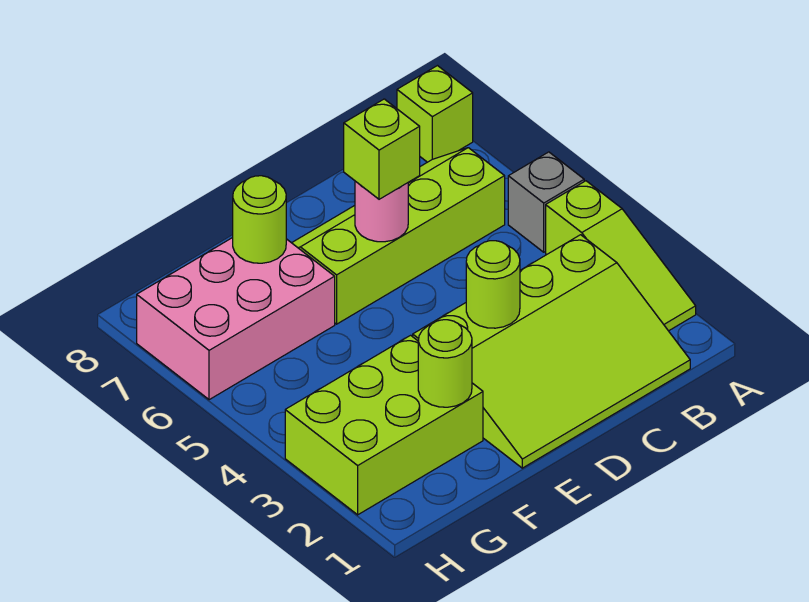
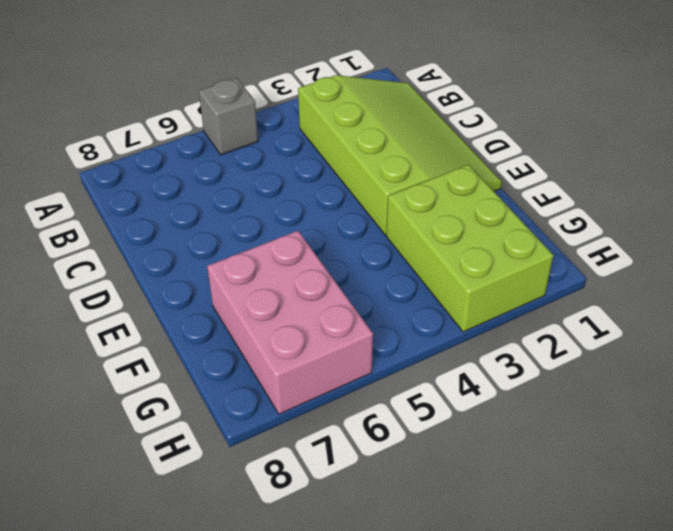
none -> lime slope A2:A4 level 1 top 4
none -> lime brick A8 level 1
none -> lime slope B6:E7 level 1 top 6

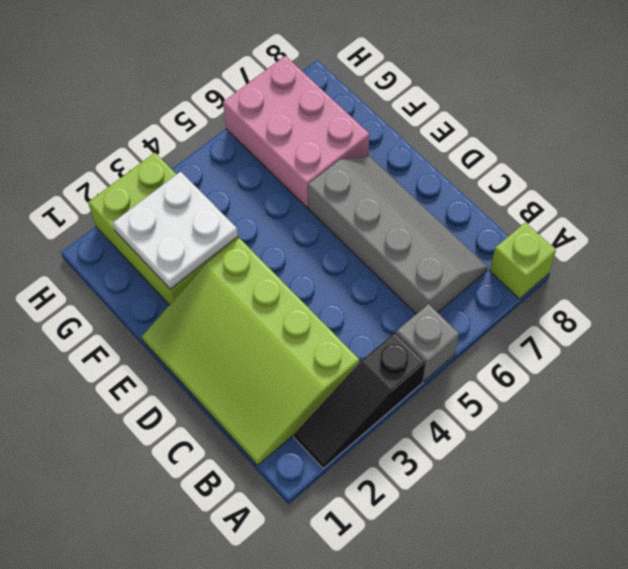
black slope A2:A4 level 1 top 4 -> lime slope A2:A4 level 1 top 4
grey slope B6:E7 level 1 top 6 -> lime slope B6:E7 level 1 top 6
white plate F2:G3 level 2 -> lime round brick F2 level 2
none -> lime round brick D3 level 2
none -> pink round brick D6 level 2
none -> lime round brick F7 level 2

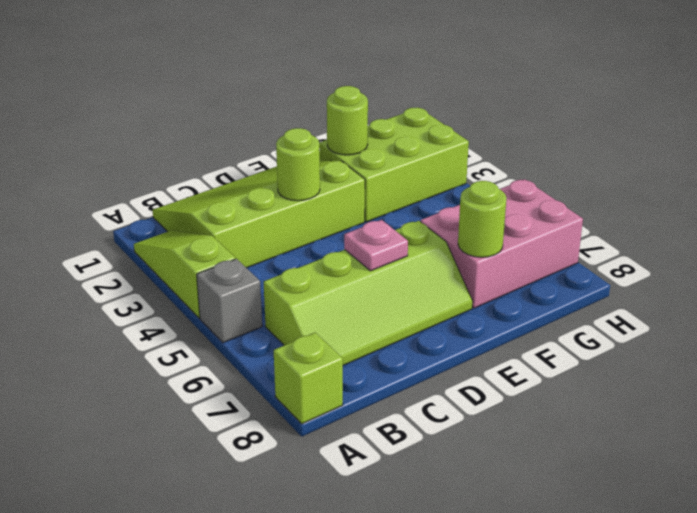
pink plate D6 level 2 -> pink round brick D6 level 2
none -> lime brick D6 level 3

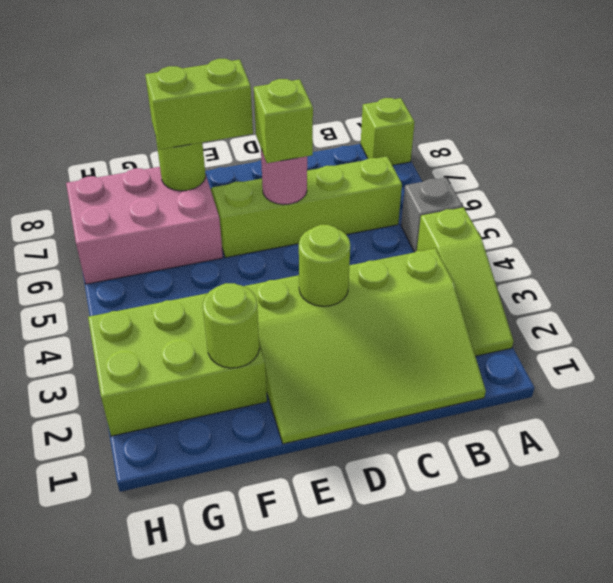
lime brick E7:F7 level 3 -> none

